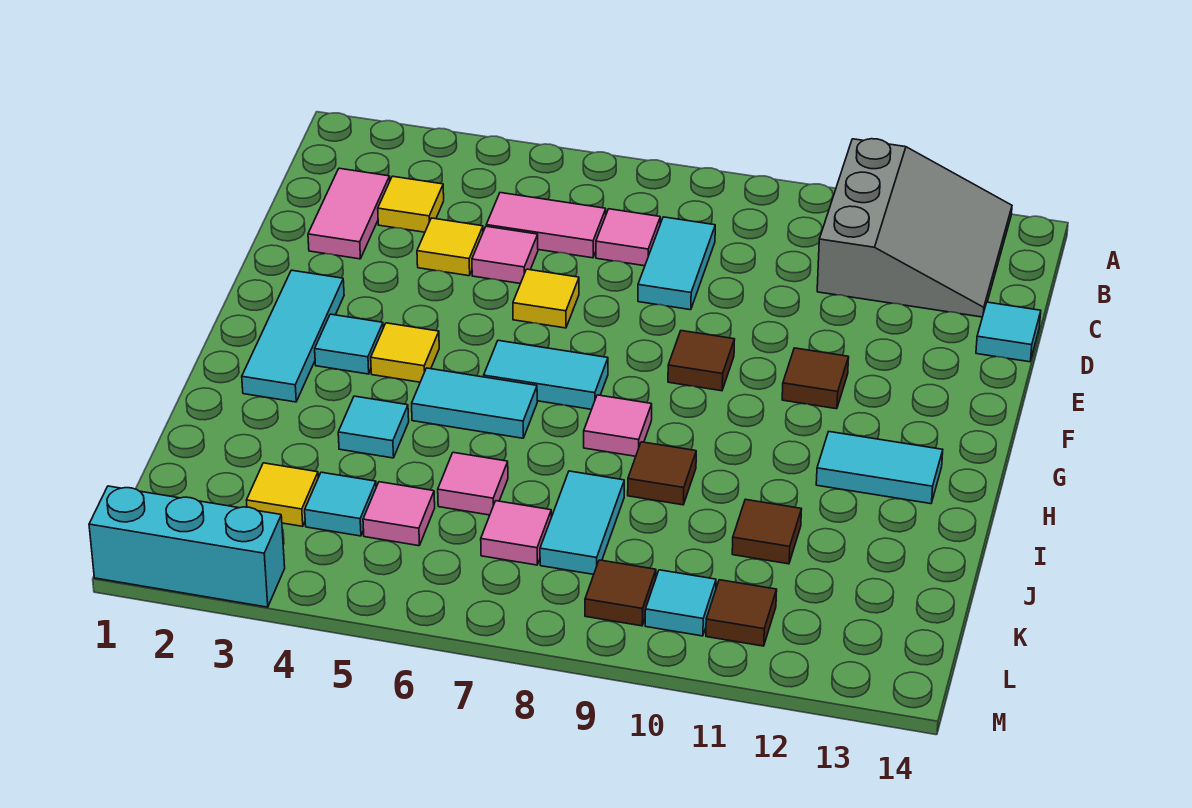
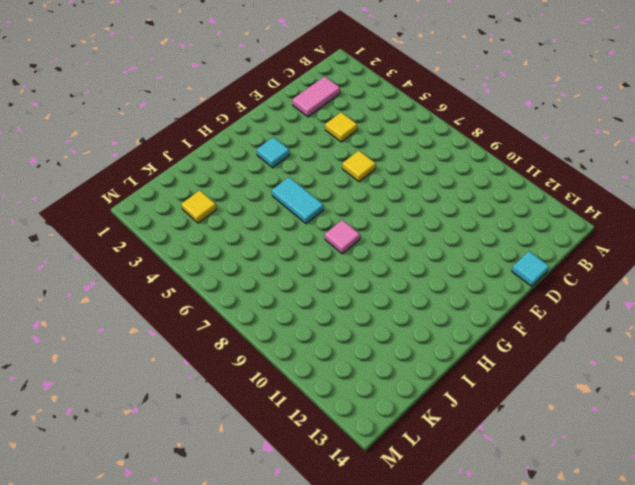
none -> grey slope A11:C13 level 1 top 11
none -> yellow tile C3 level 1
none -> pink tile C5:C6 level 1
none -> pink tile C7 level 1

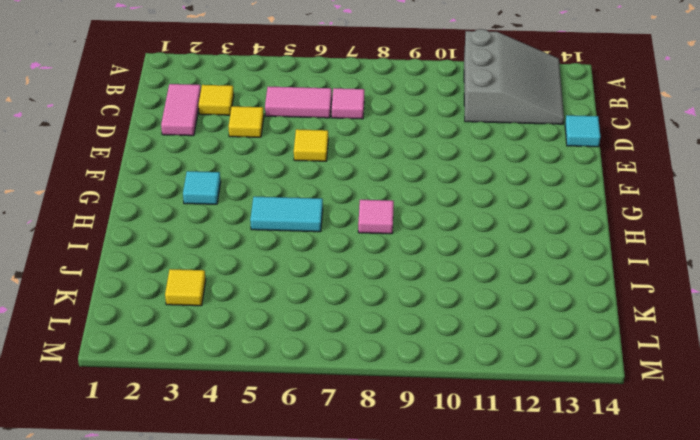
none -> cyan tile C8:D8 level 1
none -> pink tile D5 level 1
none -> cyan tile F2:H2 level 1
none -> brown tile F9 level 1

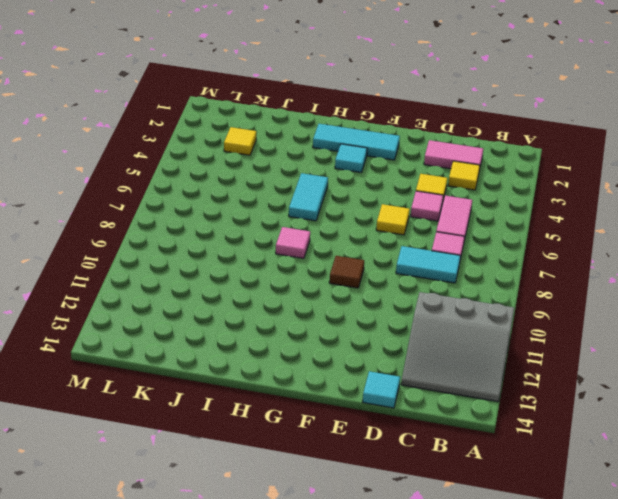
none -> brown tile F11 level 1
none -> yellow tile G4 level 1
none -> cyan tile G6:G7 level 1
none -> cyan tile H12:H13 level 1

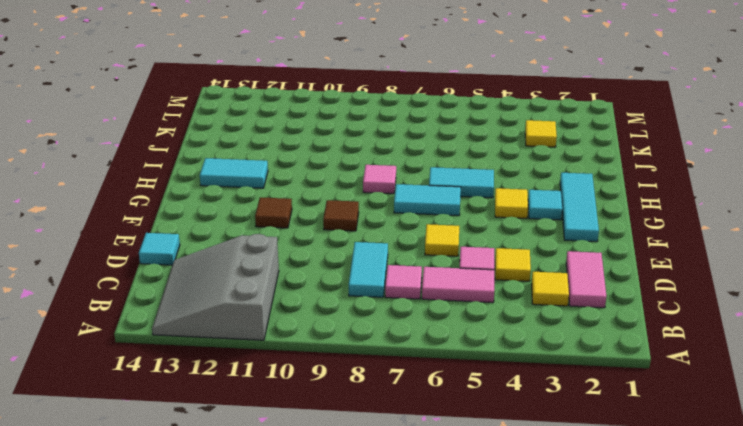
none -> cyan tile I4 level 1
none -> brown tile I9 level 1
none -> pink tile J6 level 1
none -> cyan tile J8:K8 level 1

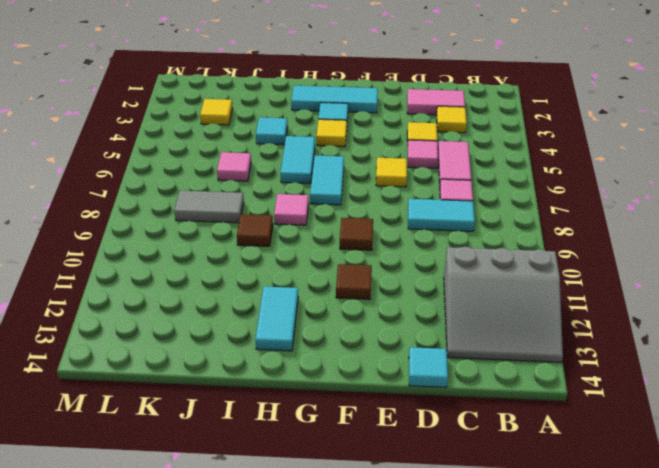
grey tile J8:K8 level 1 -> cyan tile J8:K8 level 1
none -> brown tile J11 level 1
none -> cyan tile K4 level 1
none -> pink tile K5 level 1
none -> pink tile K7 level 1

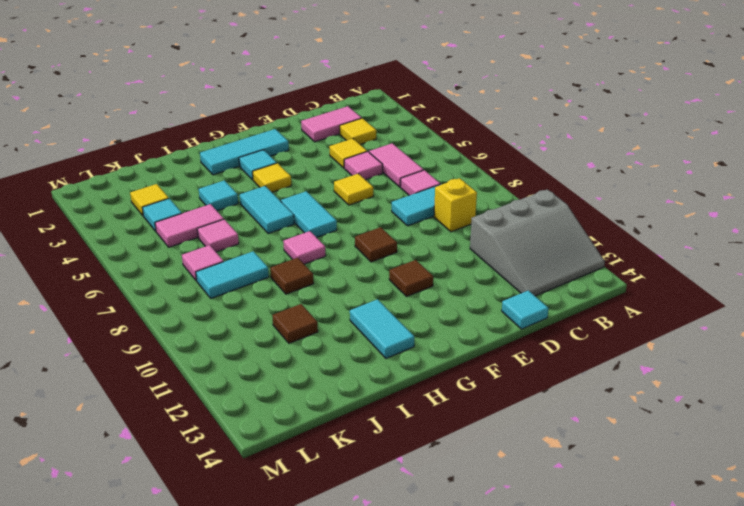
yellow brick C9 level 1 -> none
pink tile J5:K5 level 1 -> pink tile K5 level 1
none -> brown tile L9 level 1
none -> cyan tile L10 level 1
none -> brown tile L11 level 1
none -> cyan brick M1:M3 level 1

